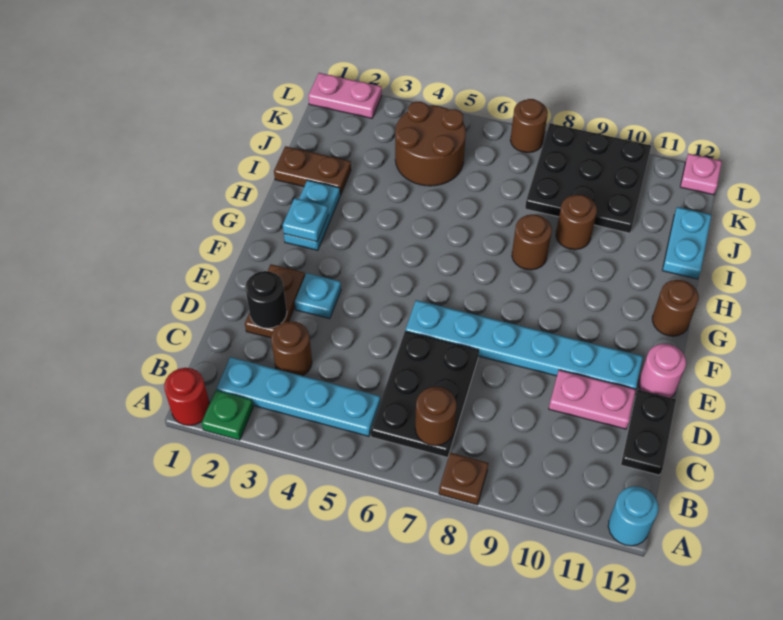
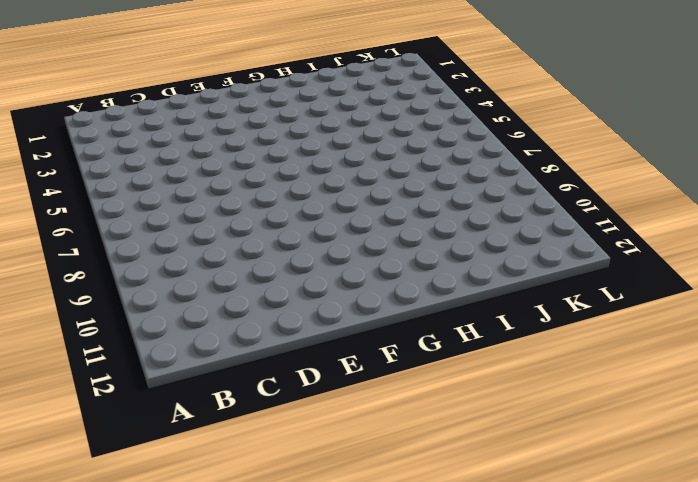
none -> red round brick A1 level 1
none -> green plate A2 level 1
none -> brown plate A8 level 1

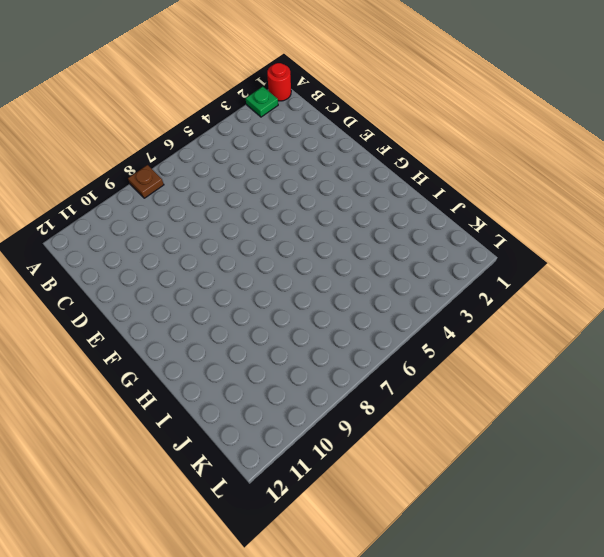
none -> cyan round brick A12 level 1
none -> cyan plate B2:B5 level 1
none -> black plate B6:D7 level 1

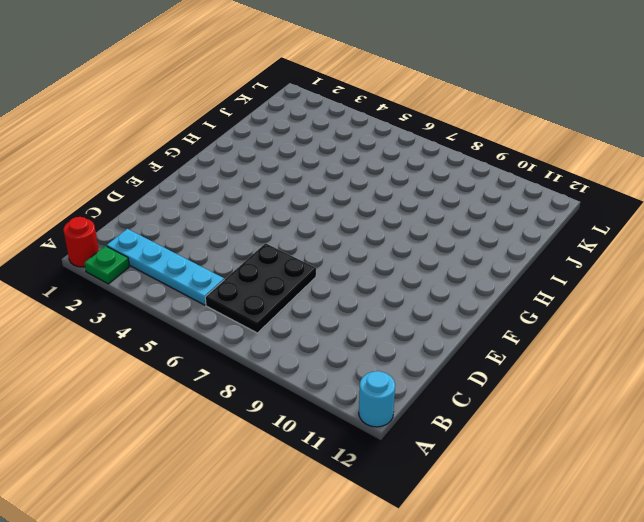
none -> brown plate A8 level 1
none -> brown round brick C3 level 1
none -> black plate C12:D12 level 1

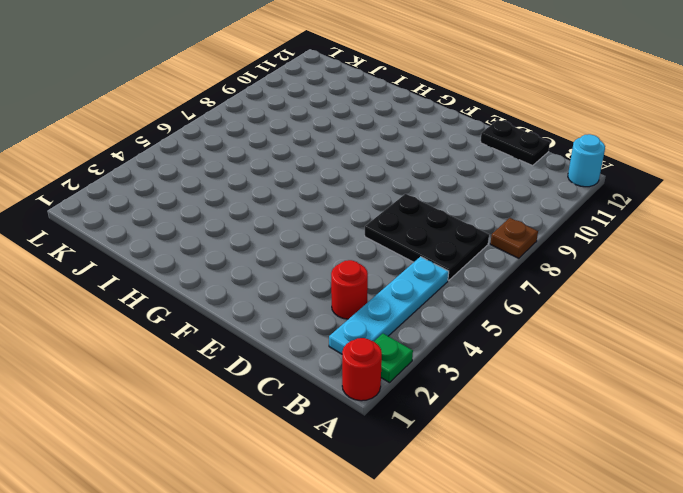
red round brick C3 level 1 -> brown round brick C3 level 1
none -> brown plate D2:E2 level 1
none -> pink plate D10:D11 level 1
none -> cyan plate E3 level 1

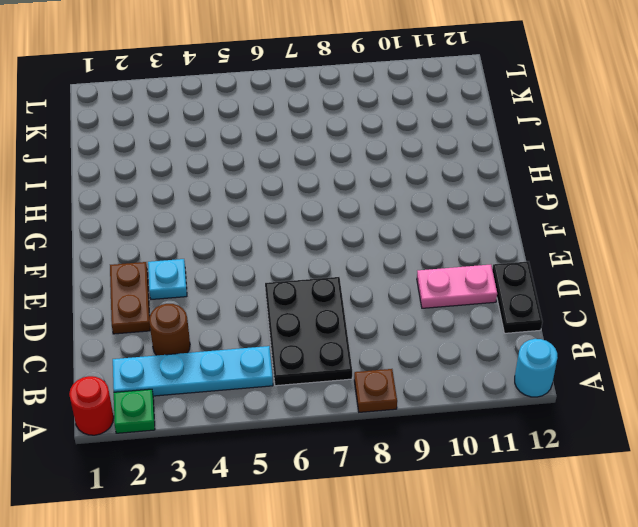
none -> cyan plate E6:E11 level 1
none -> pink round brick E12 level 1
none -> cyan plate G2:H2 level 1

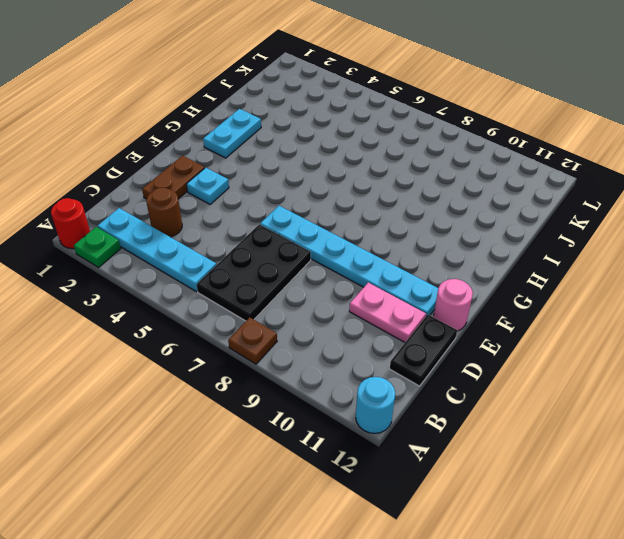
none -> brown round brick G12 level 1
none -> brown round brick H8 level 1
none -> brown plate I1:I2 level 1

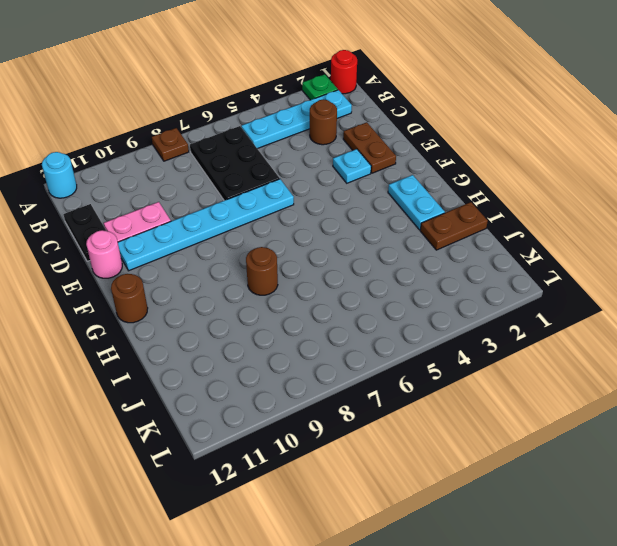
none -> brown round brick I9 level 1
none -> cyan plate I12:J12 level 1
none -> brown round brick J4:K5 level 1

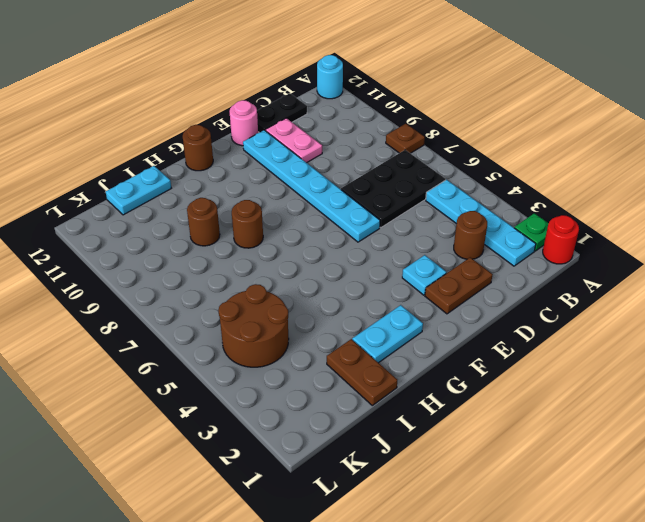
none -> black plate J8:L10 level 1
none -> pink plate L1:L2 level 1
none -> brown round brick L7 level 1

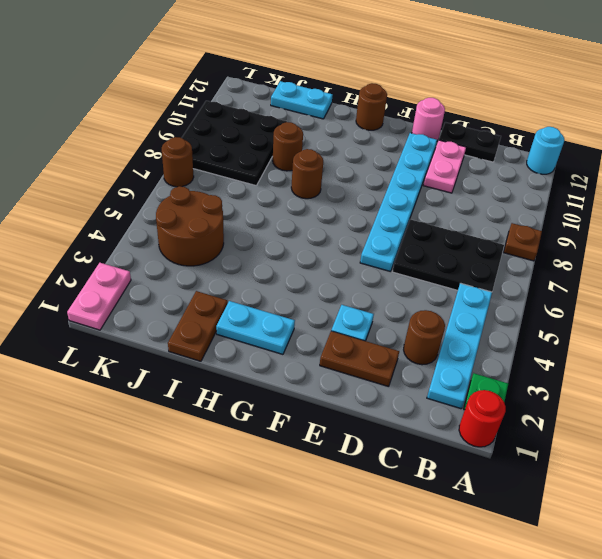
none -> pink plate L12 level 1
none -> brown round brick B7 level 2
none -> black round brick D2 level 2

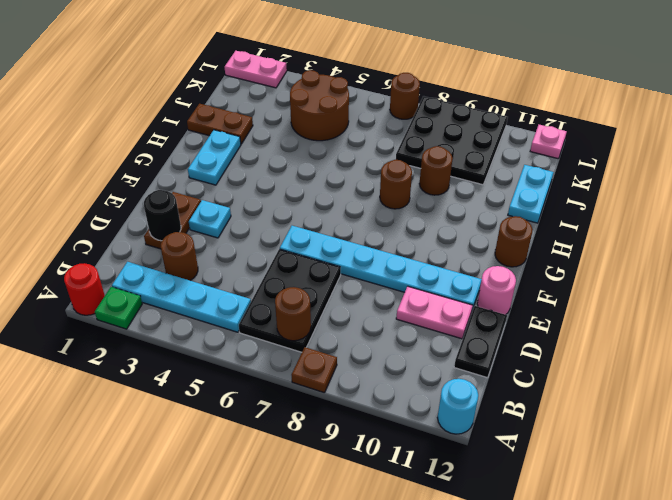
none -> cyan plate G2 level 2

